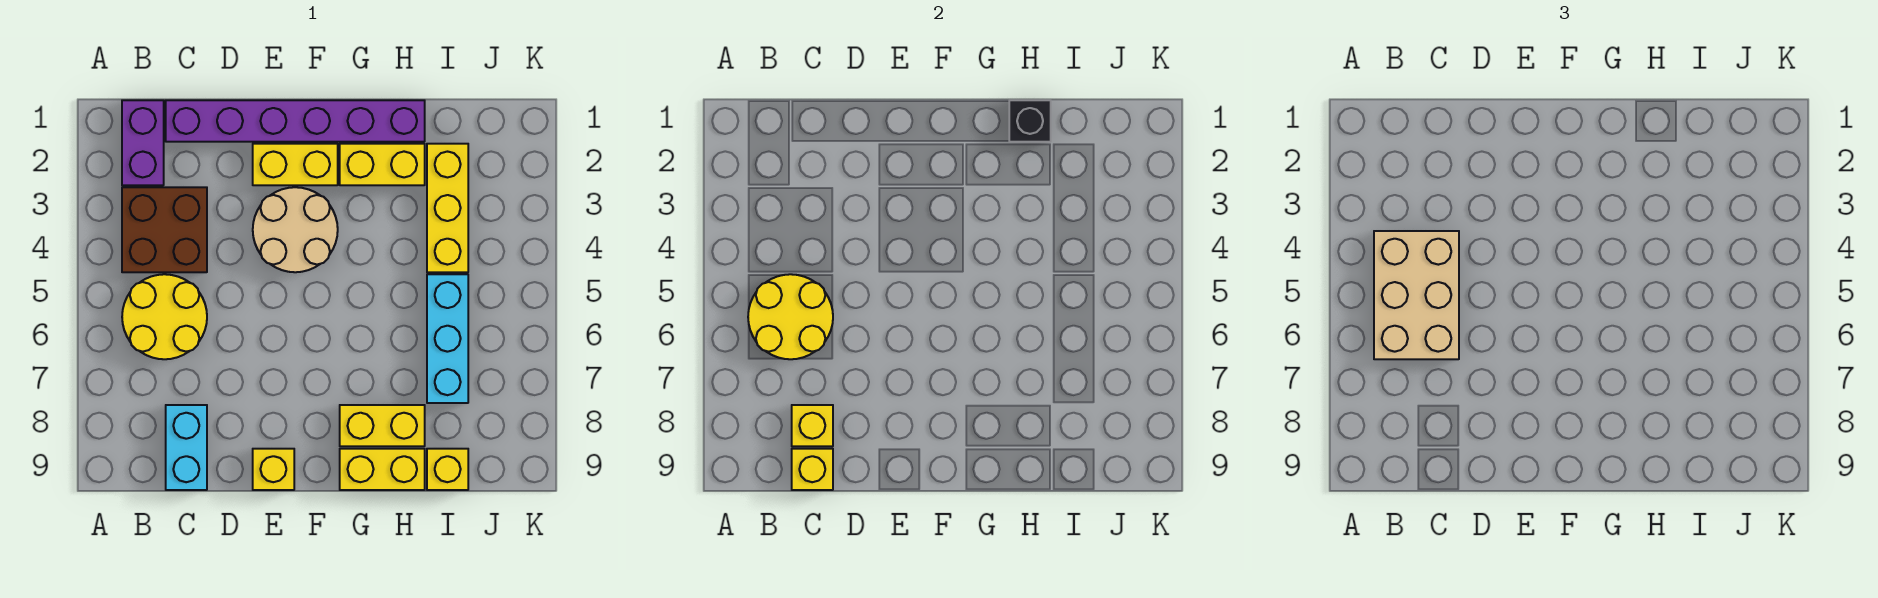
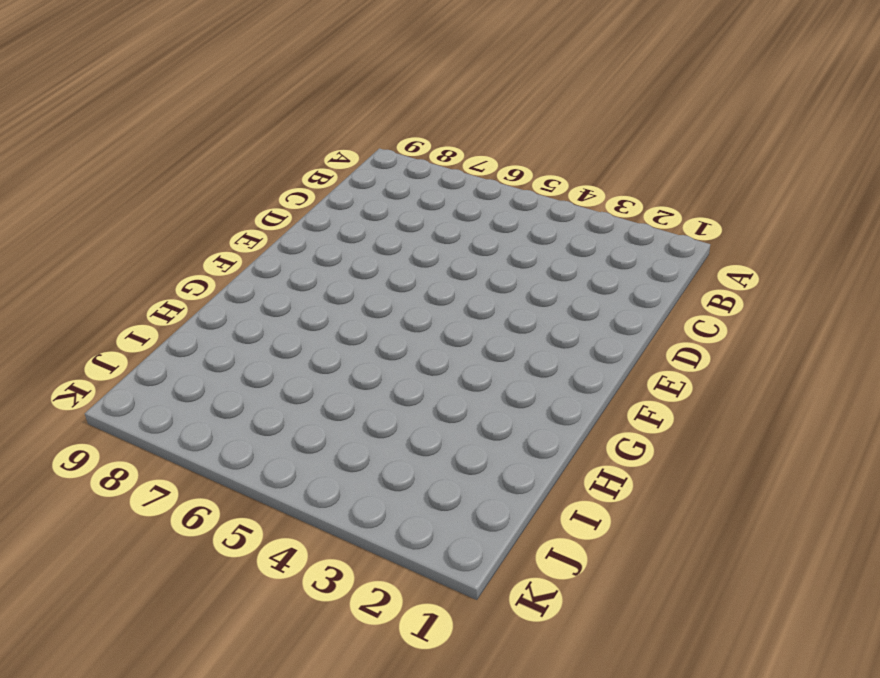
none -> purple brick B1:B2 level 1
none -> brown brick B3:C4 level 1
none -> yellow round brick B5:C6 level 1

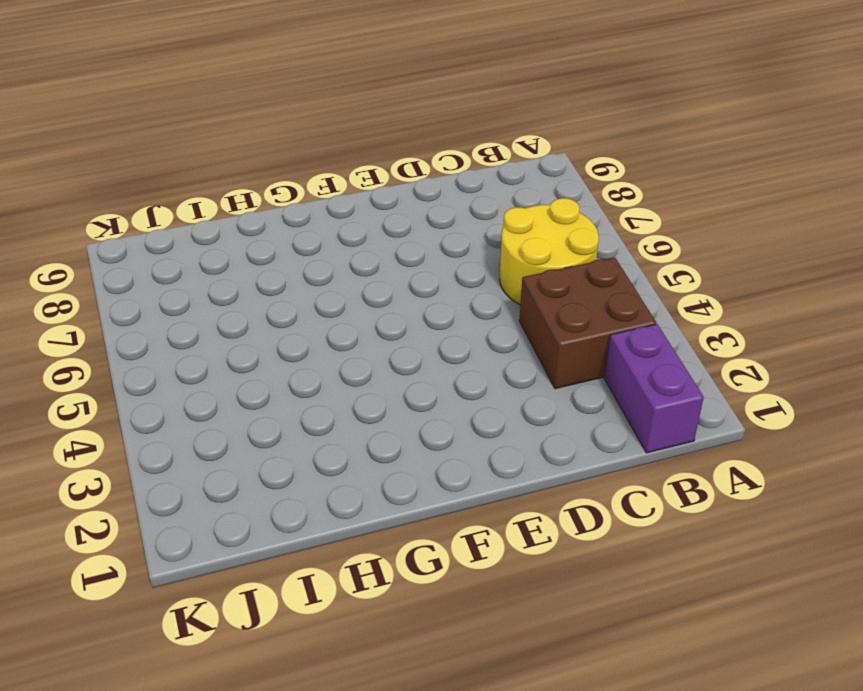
none -> purple brick C1:H1 level 1
none -> cyan brick C8:C9 level 1
none -> yellow brick E2:F2 level 1

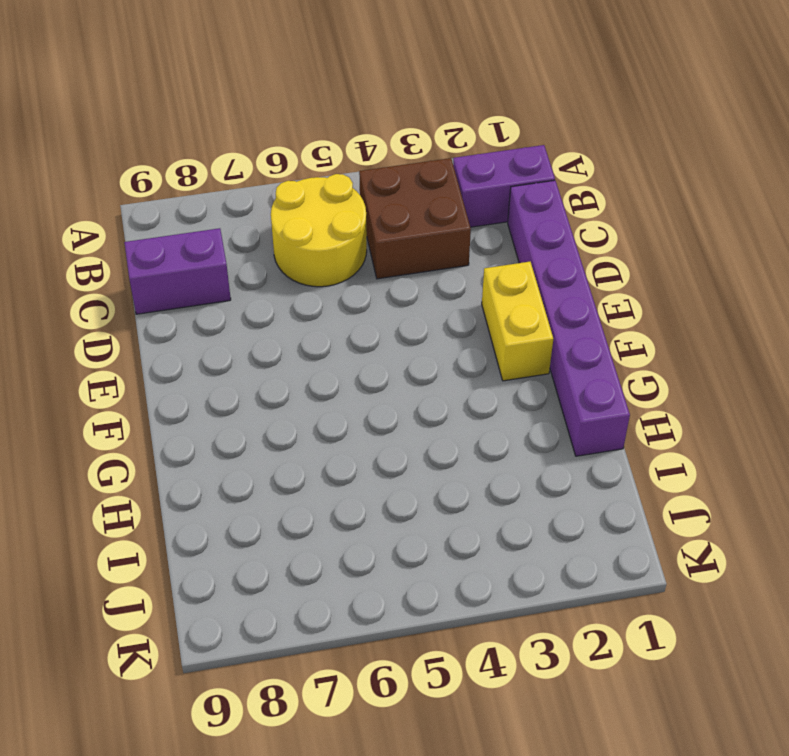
purple brick C8:C9 level 1 -> cyan brick C8:C9 level 1
none -> tan round brick E3:F4 level 1
none -> yellow brick E9 level 1
none -> yellow brick G2:H2 level 1

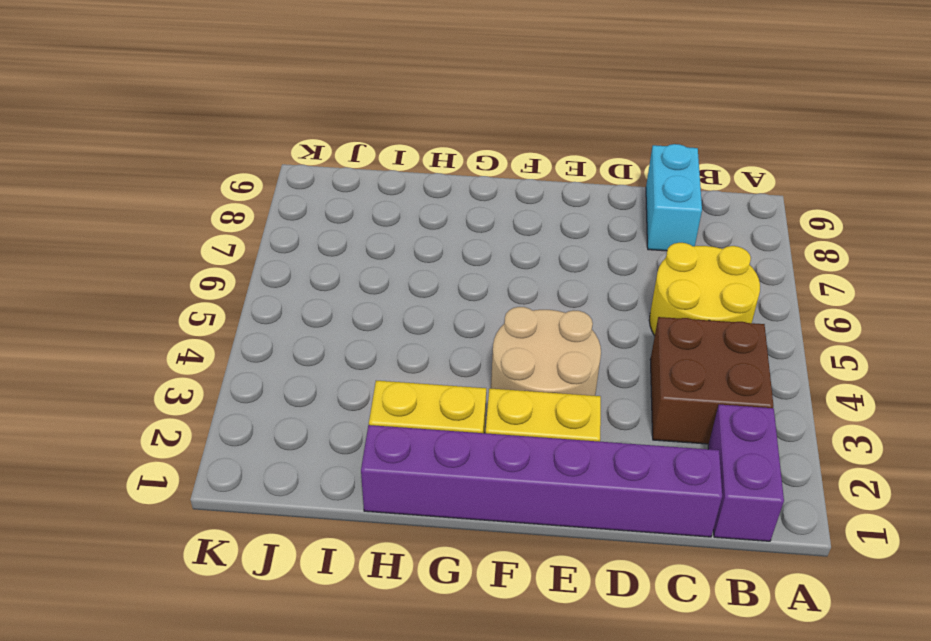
none -> yellow brick E9 level 1
none -> yellow brick G8:H8 level 1
none -> yellow brick G9:H9 level 1

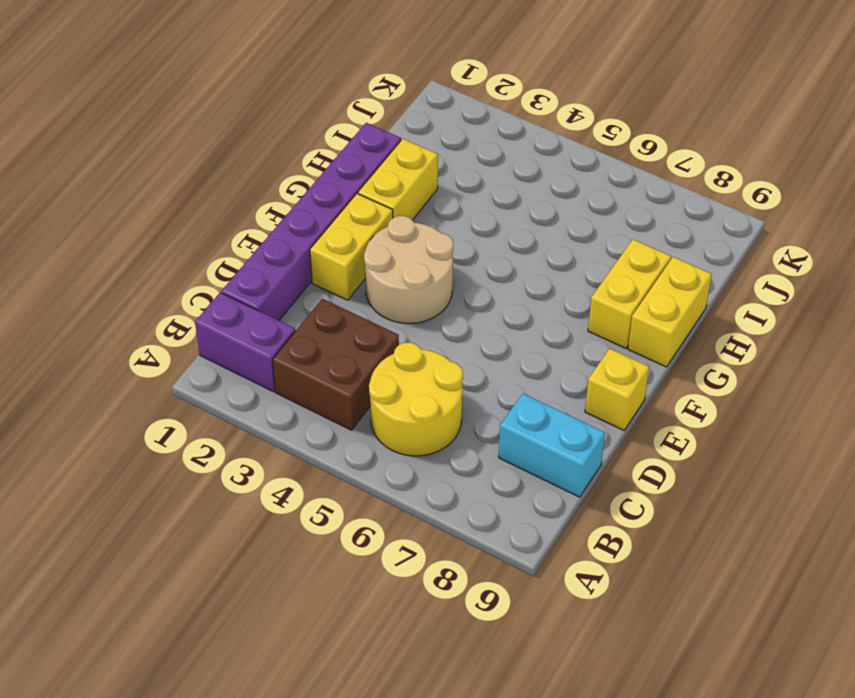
none -> yellow brick I2:I4 level 1
none -> cyan brick I5:I7 level 1
none -> yellow brick I9 level 1

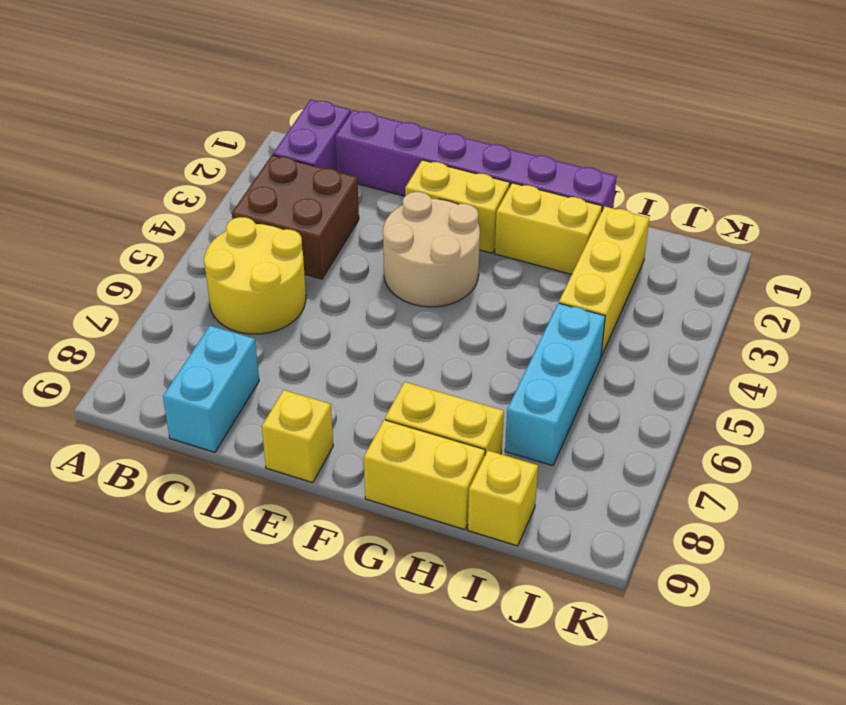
none -> yellow round brick B5:C6 level 2
none -> yellow brick C8 level 2
none -> yellow brick C9 level 2

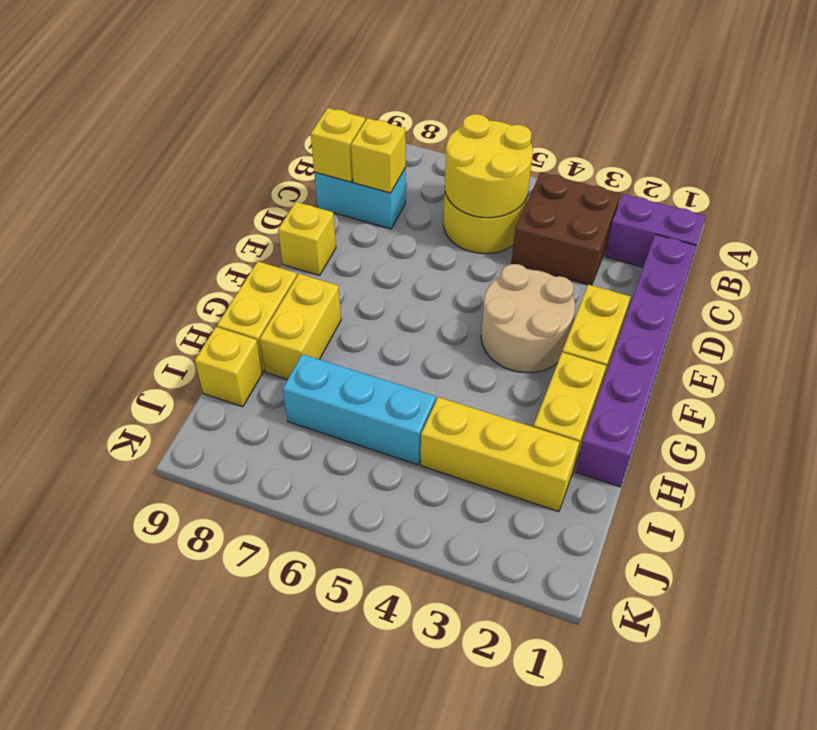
none -> black brick H1 level 2
none -> tan brick B4:C6 level 3

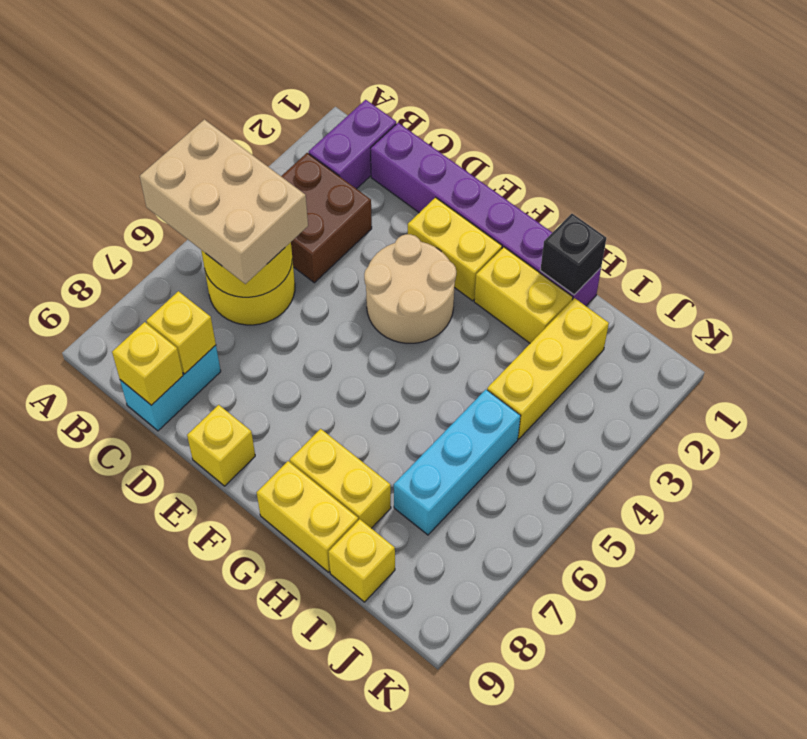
tan brick A5:C6 level 3 -> tan brick B4:C6 level 3

